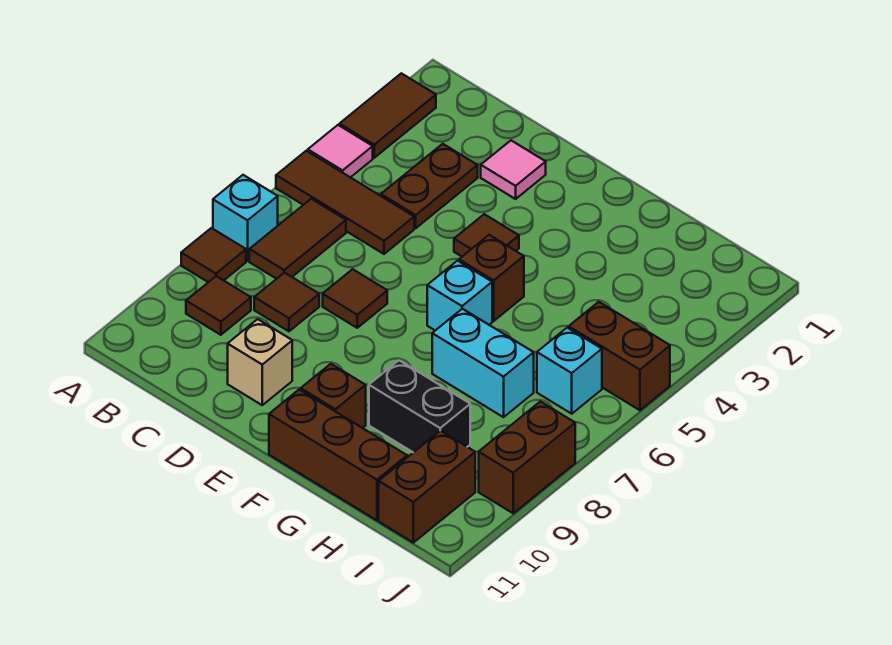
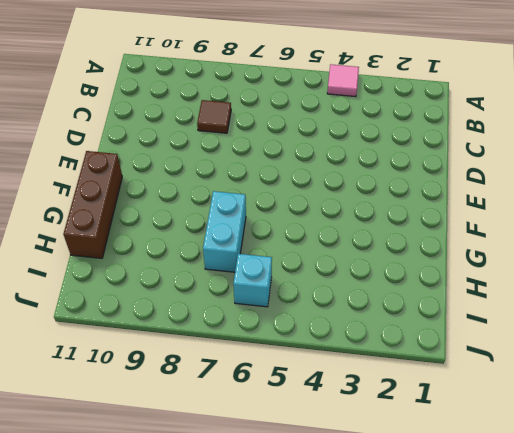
none -> brown tile A2:A3 level 1
none -> brown tile A5:C5 level 1
none -> cyan brick A7 level 1

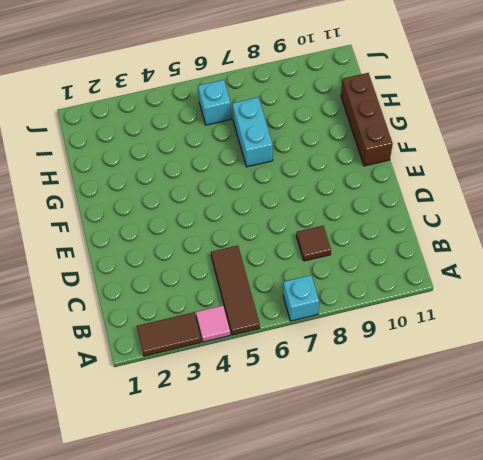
none -> brown tile A8 level 1
none -> brown tile B6:B7 level 1
none -> brown tile B9 level 1

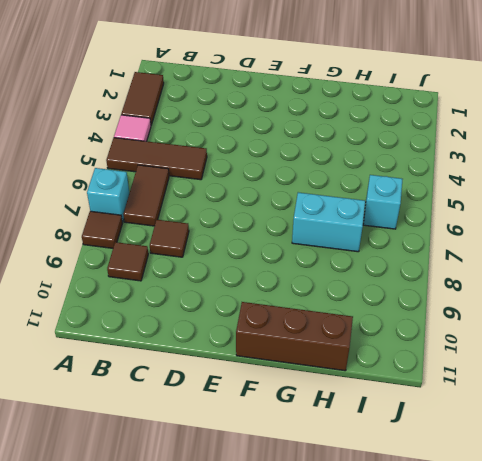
none -> brown plate C3:C4 level 1
none -> pink tile D2 level 1
none -> brown tile D7 level 1

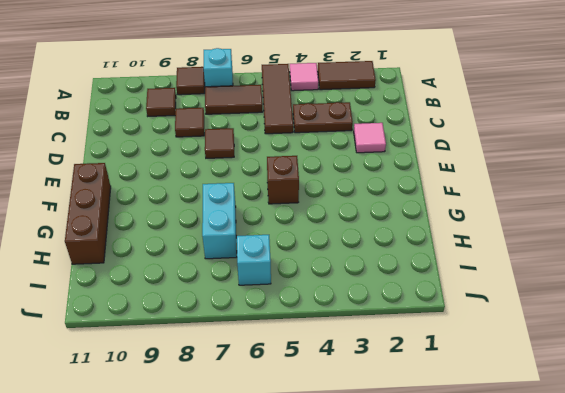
none -> tan brick D10 level 1
none -> brown tile E4 level 1
none -> cyan brick F6 level 1

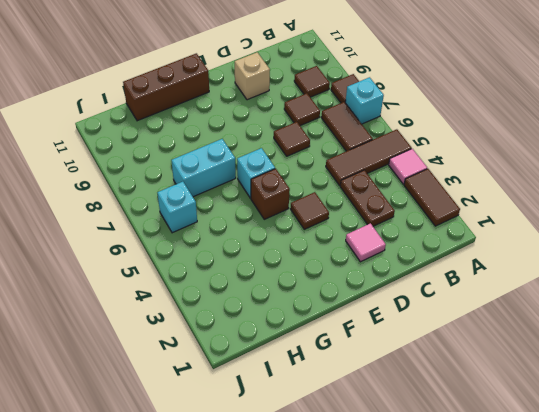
none -> brown brick F10 level 1
none -> black brick G9:H9 level 1
none -> brown brick I5:J5 level 1

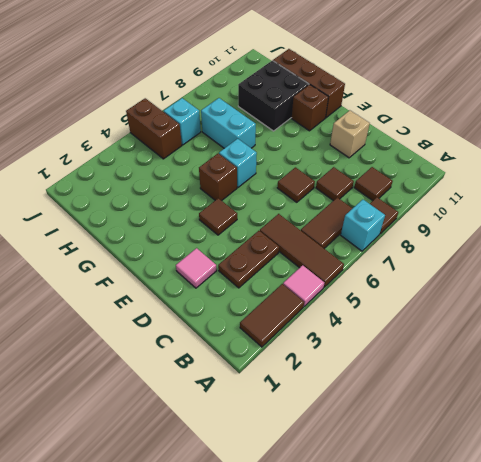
black brick G9:H10 level 1 -> black brick G9:H9 level 1
none -> brown brick I10:I11 level 1
none -> brown brick J8:J9 level 1

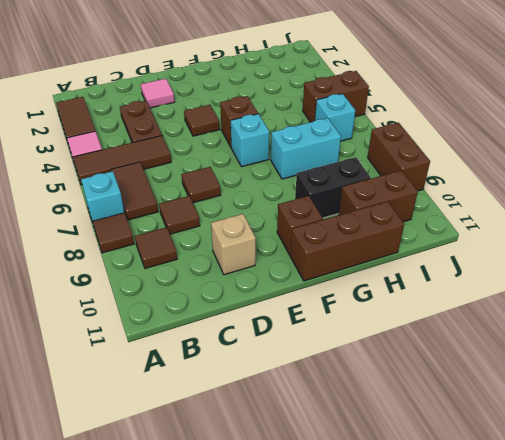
brown brick H10:I10 level 1 -> brown brick I10:I11 level 1

